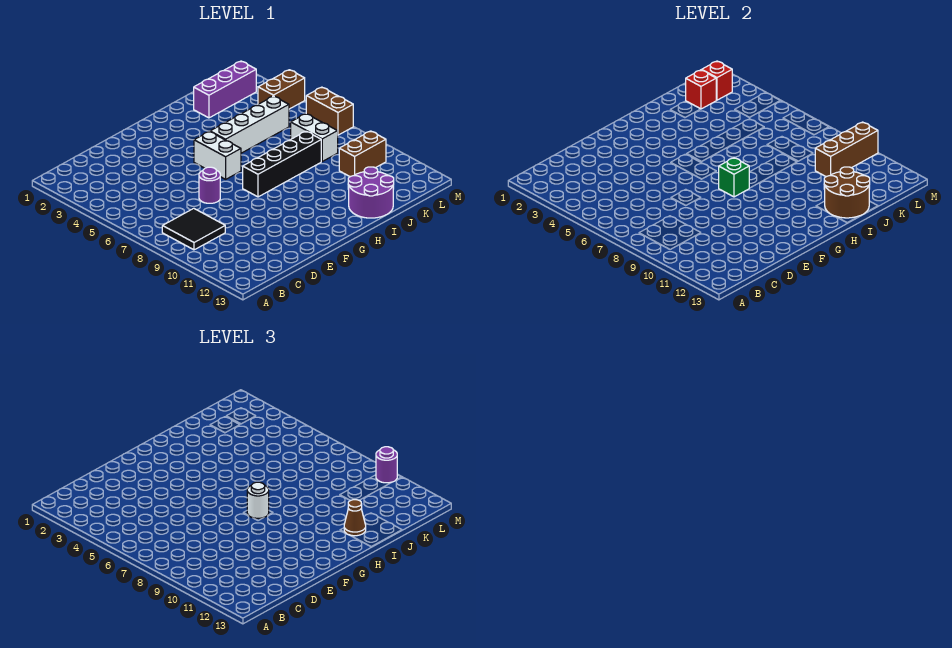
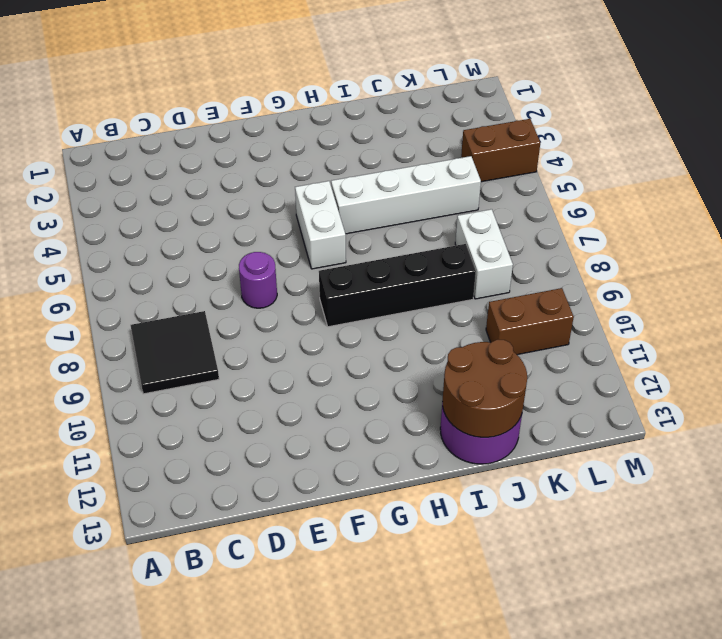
none -> purple brick J2:L2 level 1
none -> brown brick M6:M7 level 1
none -> green brick G8 level 2

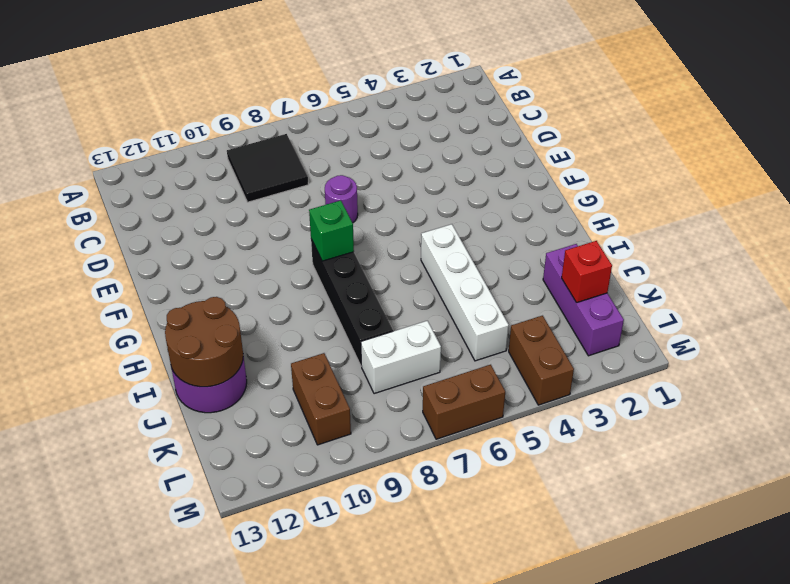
none -> white brick G5:G6 level 1
none -> brown brick K10:M10 level 2
none -> red brick L2 level 2

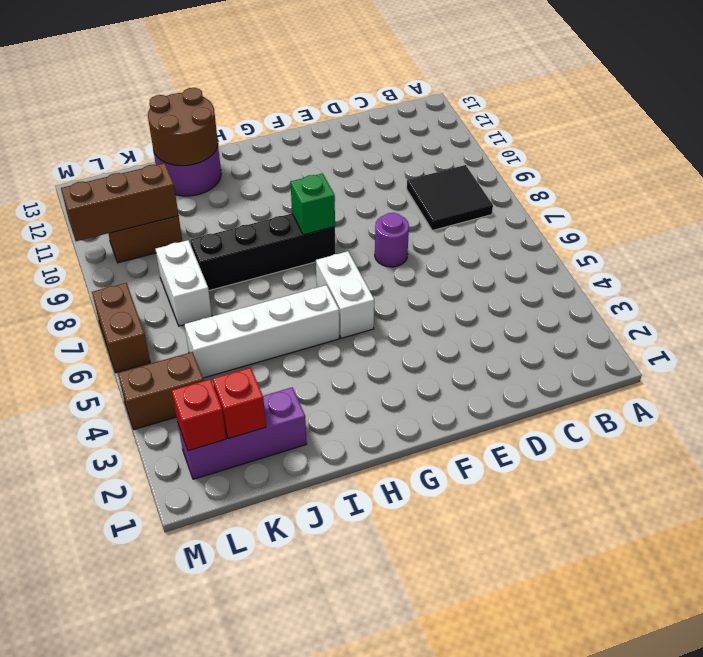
none -> white round brick G8 level 3
none -> brown cone I12 level 3
none -> purple round brick M10 level 3

